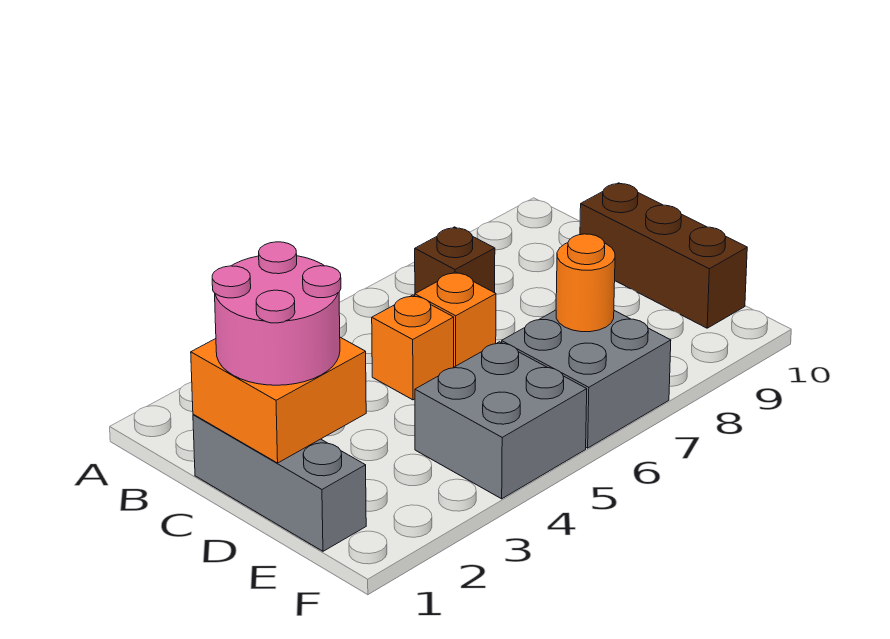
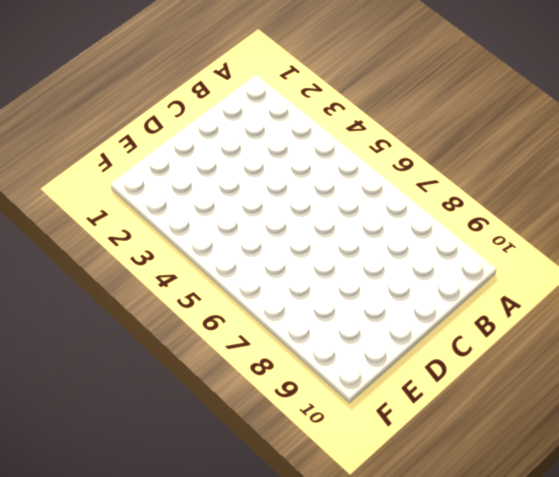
none -> brown brick B7 level 1
none -> grey brick C1:E1 level 1

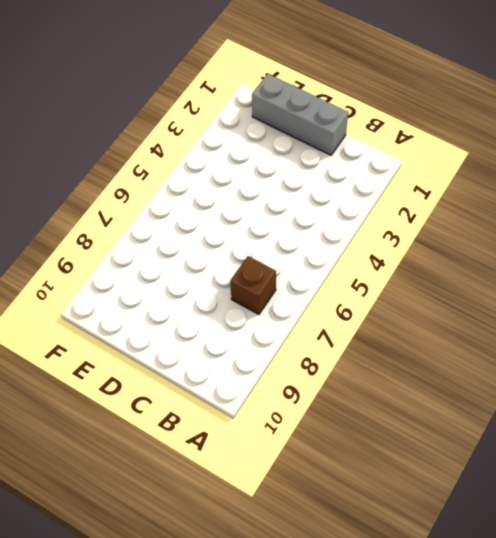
none -> orange brick C5 level 1
none -> orange brick C6 level 1

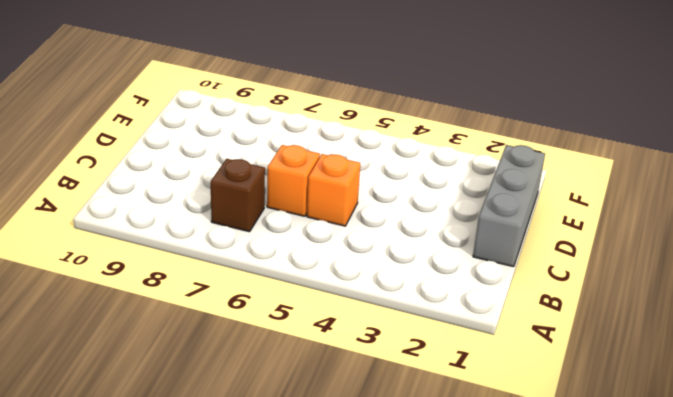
none -> brown brick C10:E10 level 1
none -> grey brick E4:F5 level 1

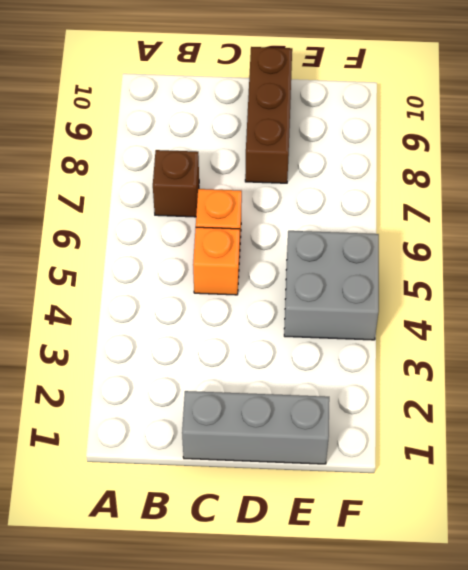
brown brick D8:D10 level 1 -> brown brick C10:E10 level 1
none -> grey brick E6:F7 level 1
none -> orange brick C1:D2 level 2

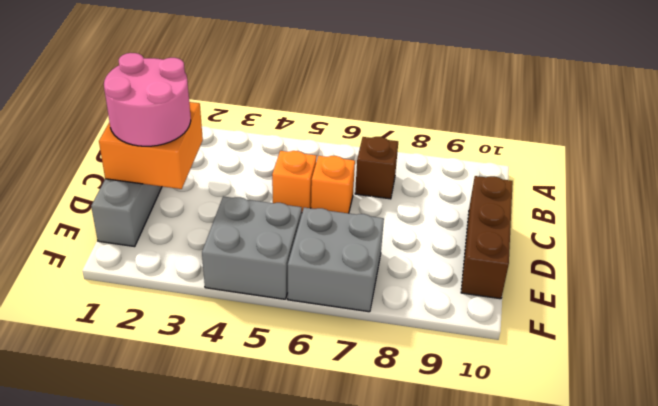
none -> orange round brick E7 level 2

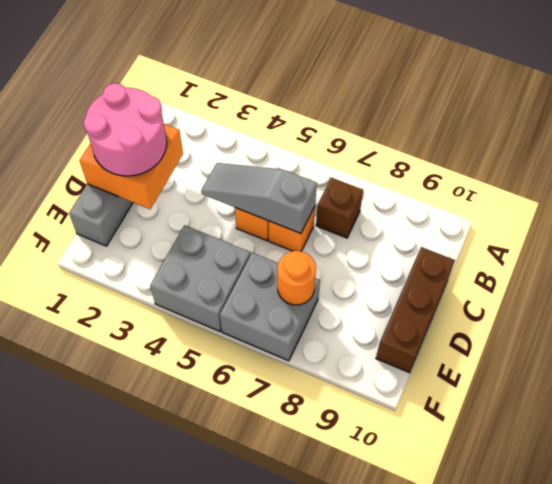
grey slope C4:C6 level 2 top 6 -> none

